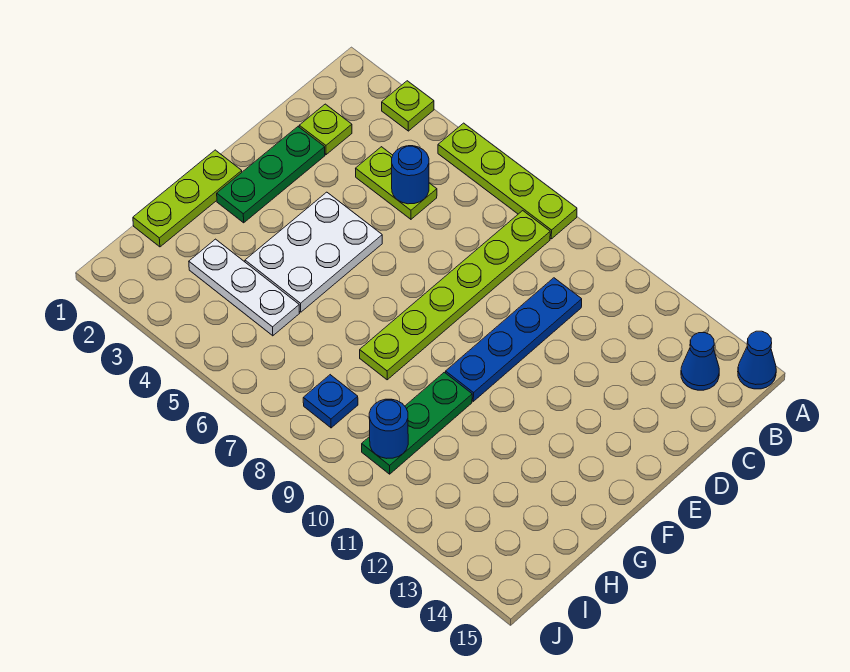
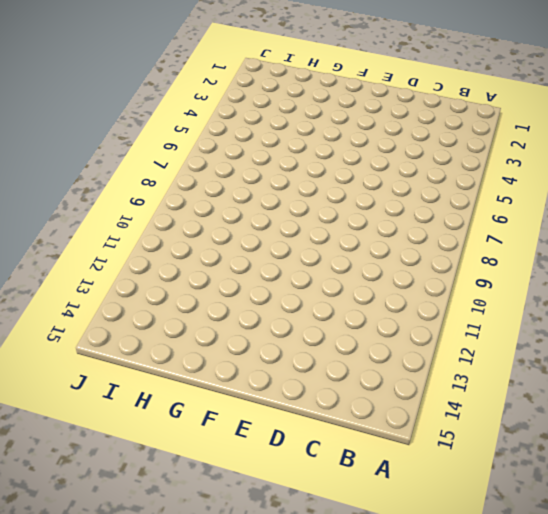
none -> lime plate A3 level 1
none -> lime plate A5:A8 level 1
none -> blue cone A15 level 1

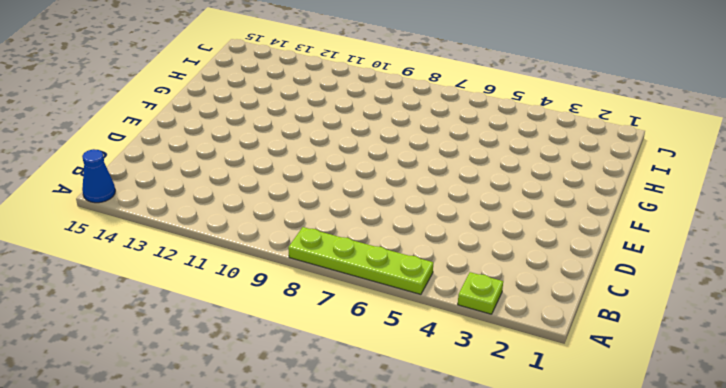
none -> lime plate B8:G8 level 1
none -> blue cone B14 level 1
none -> lime plate C2 level 1

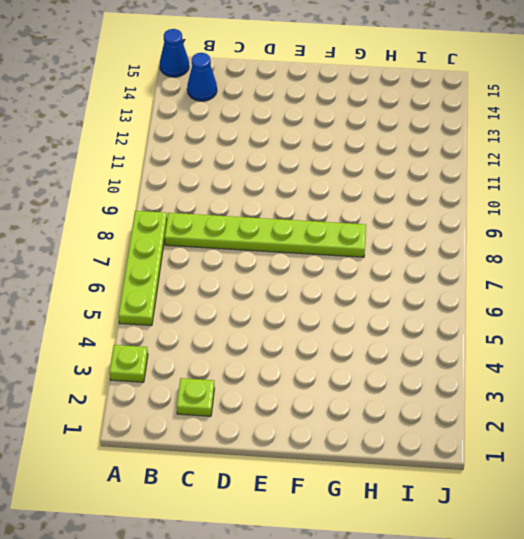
none -> lime plate C4:C5 level 1
none -> blue plate C10:F10 level 1
none -> green plate D2:F2 level 1

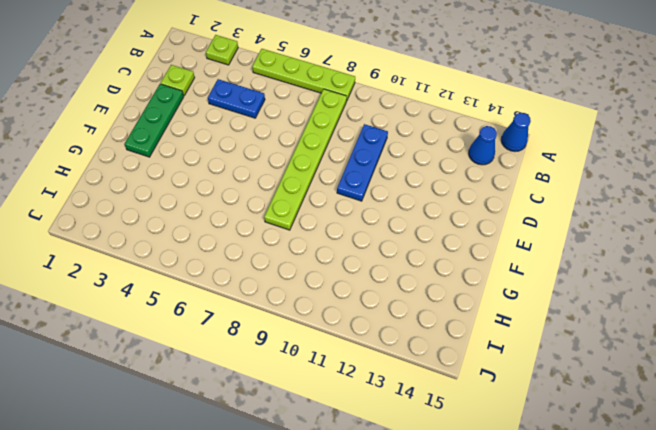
blue plate C4:C5 level 1 -> lime plate C4:C5 level 1
blue plate C10:E10 level 1 -> blue plate C10:F10 level 1
none -> white plate E4:G5 level 1
none -> lime plate F1:H1 level 1
none -> green plate G10:I10 level 1

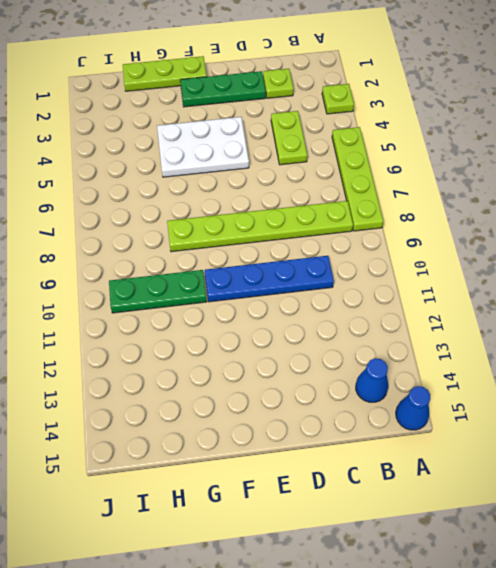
none -> white plate H3:H5 level 1
none -> blue plate I8 level 1
none -> blue round brick C5 level 2

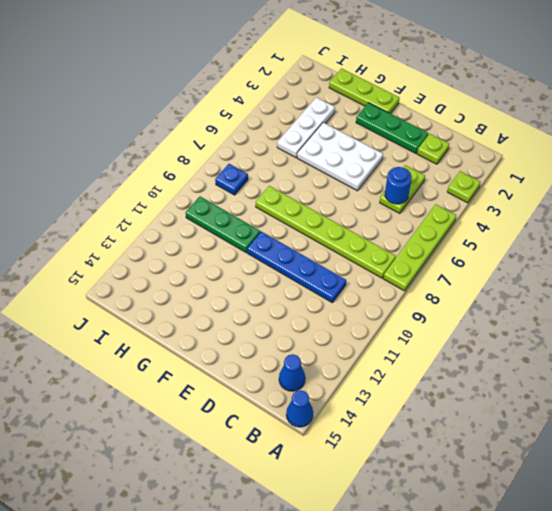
none -> blue round brick I10 level 2

